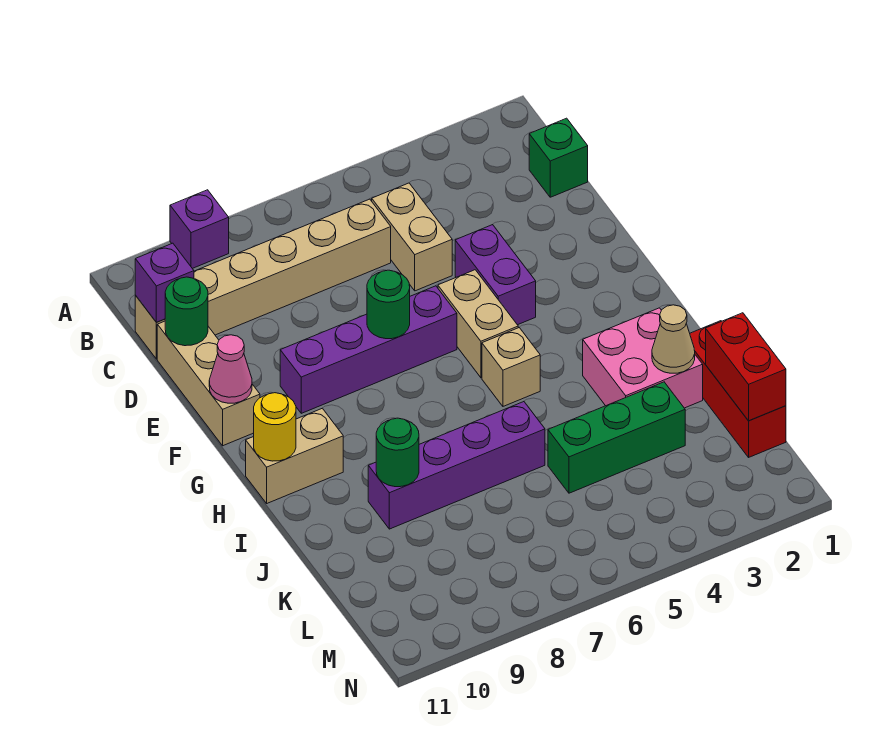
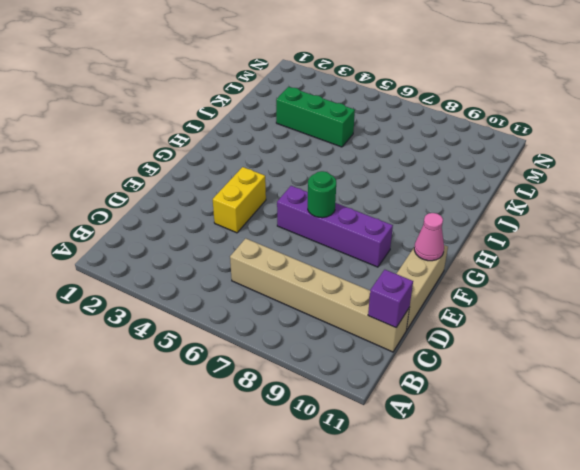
yellow brick E4:F4 level 1 -> purple brick E4:F4 level 1
none -> purple brick A9 level 1
none -> green brick C1 level 1
none -> tan brick C5:D5 level 1

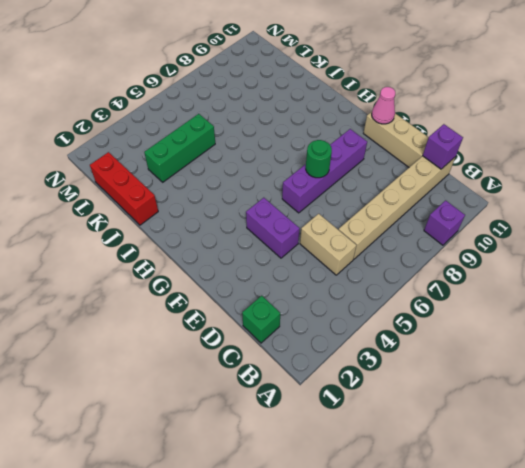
none -> tan brick F5:G5 level 1
none -> tan brick H5 level 1
none -> tan brick H10:H11 level 1

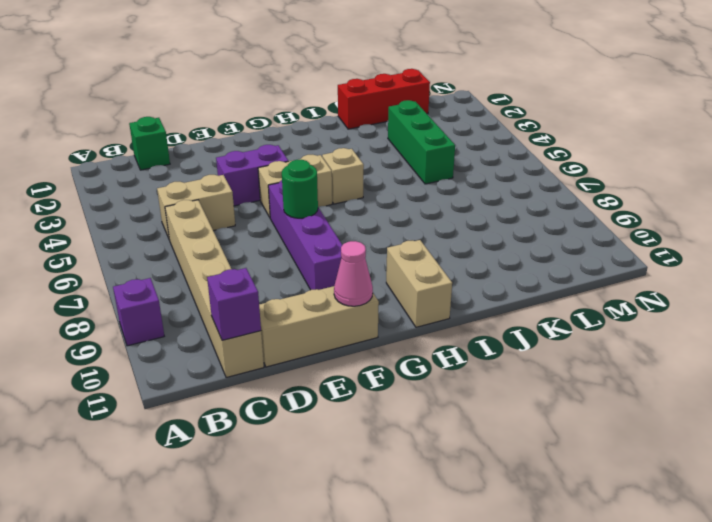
none -> pink brick I2:J3 level 1
none -> purple brick J6:J9 level 1
none -> green round brick D11 level 2

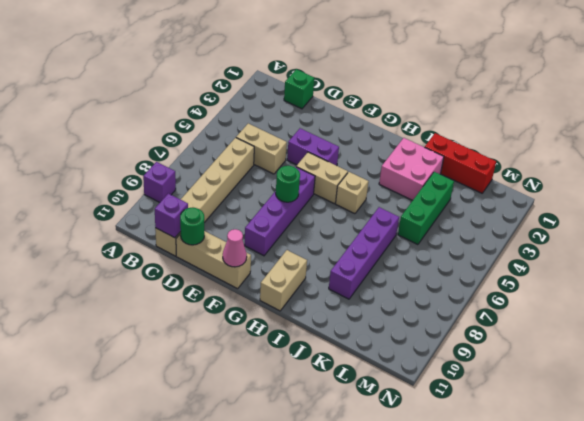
none -> yellow round brick H11 level 2
none -> tan cone J2 level 2
none -> green round brick J9 level 2

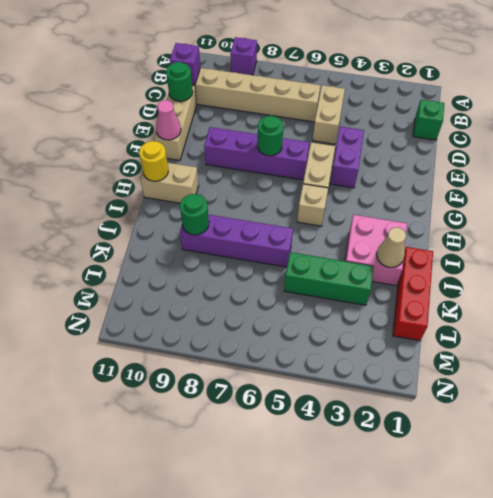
none -> red brick K1:L1 level 2

